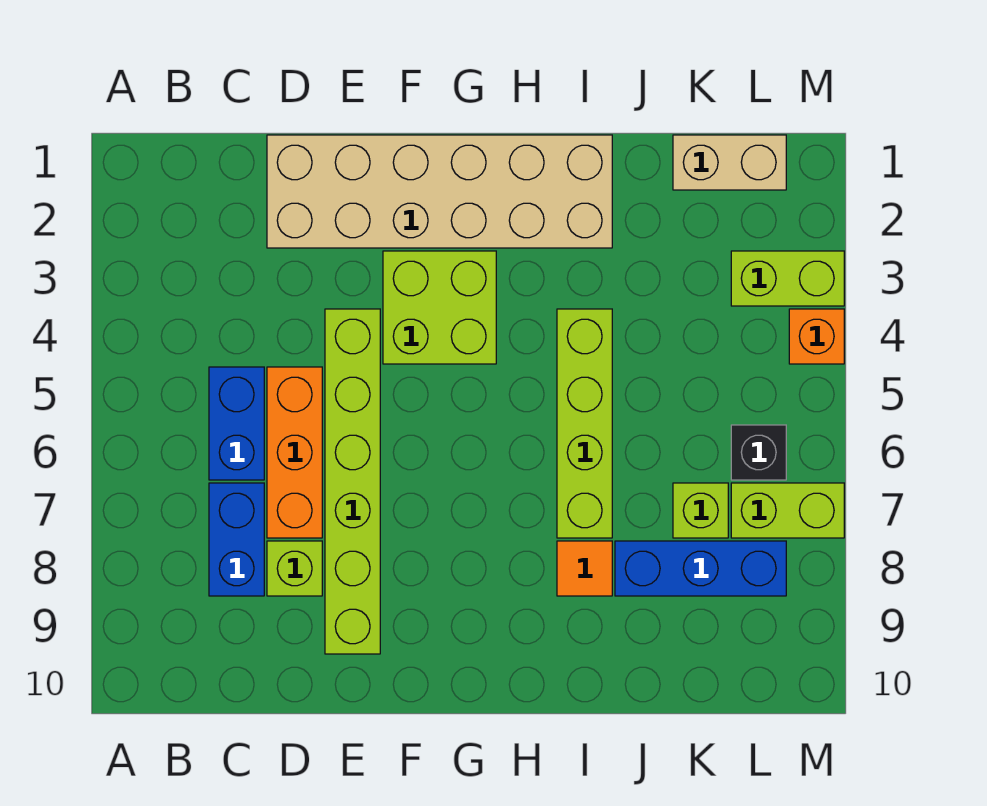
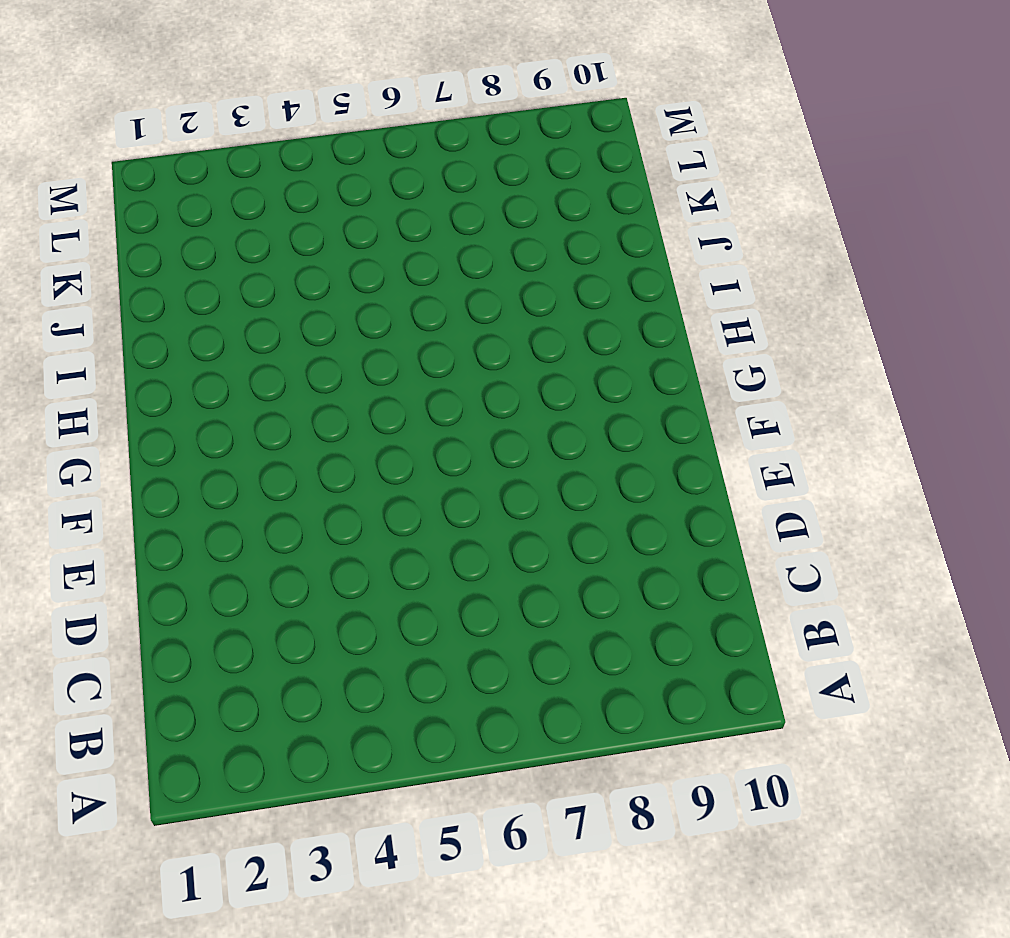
none -> blue brick C5:C6 level 1
none -> blue brick C7:C8 level 1
none -> tan brick D1:I2 level 1

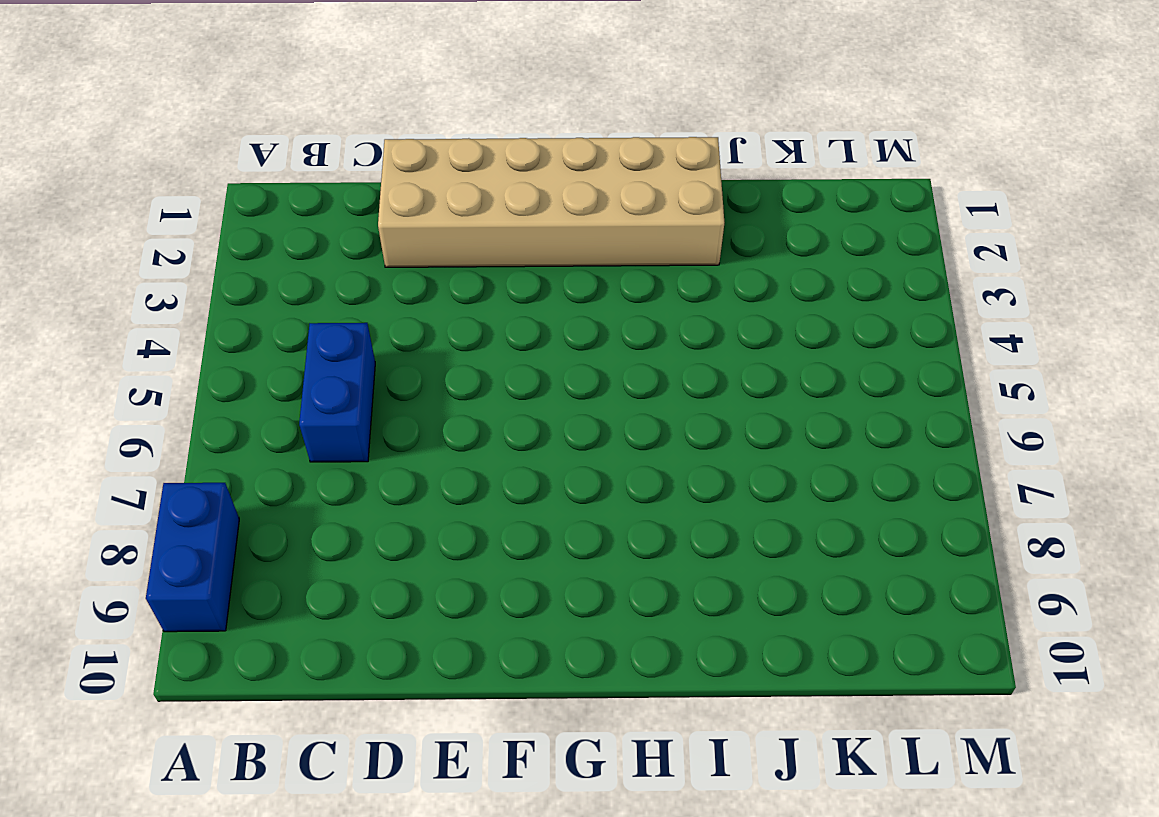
blue brick A8:A9 level 1 -> blue brick C7:C8 level 1
none -> orange brick D5:D7 level 1
none -> lime brick D8 level 1
none -> lime brick E4:E9 level 1

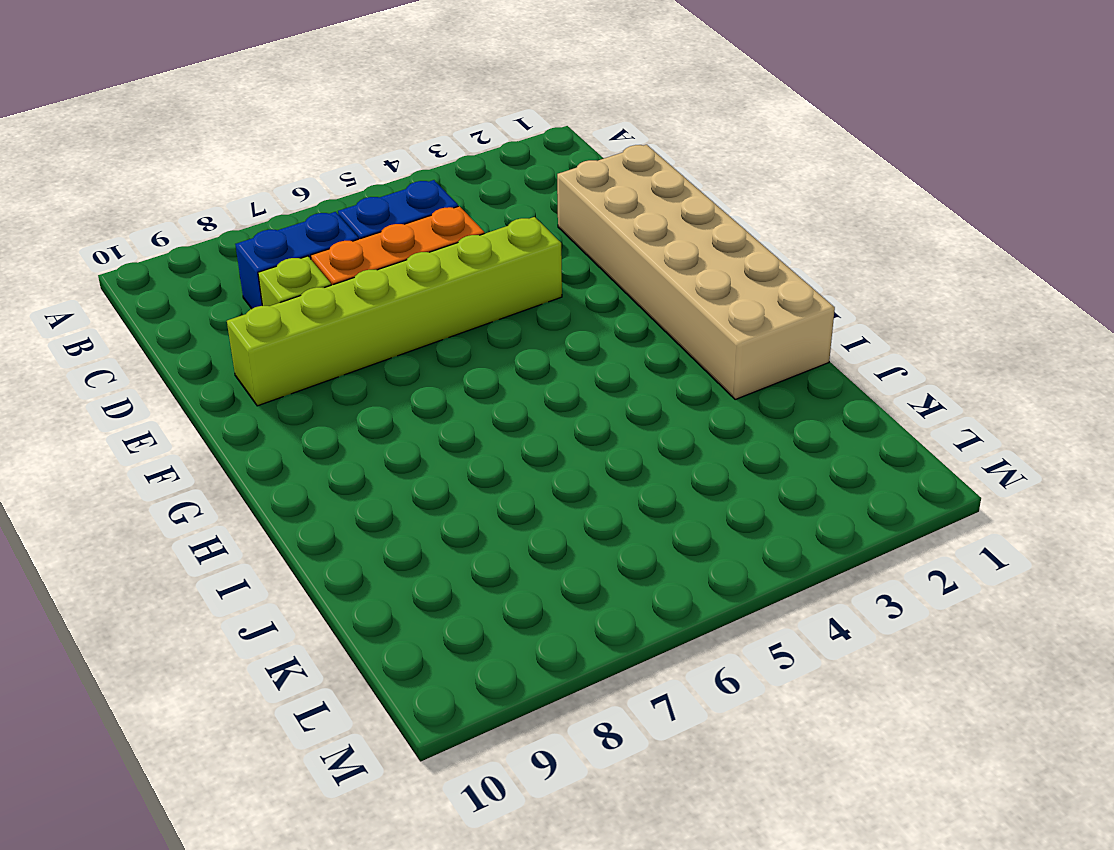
none -> lime brick F3:G4 level 1
none -> lime brick I4:I7 level 1
none -> orange tile I8 level 1

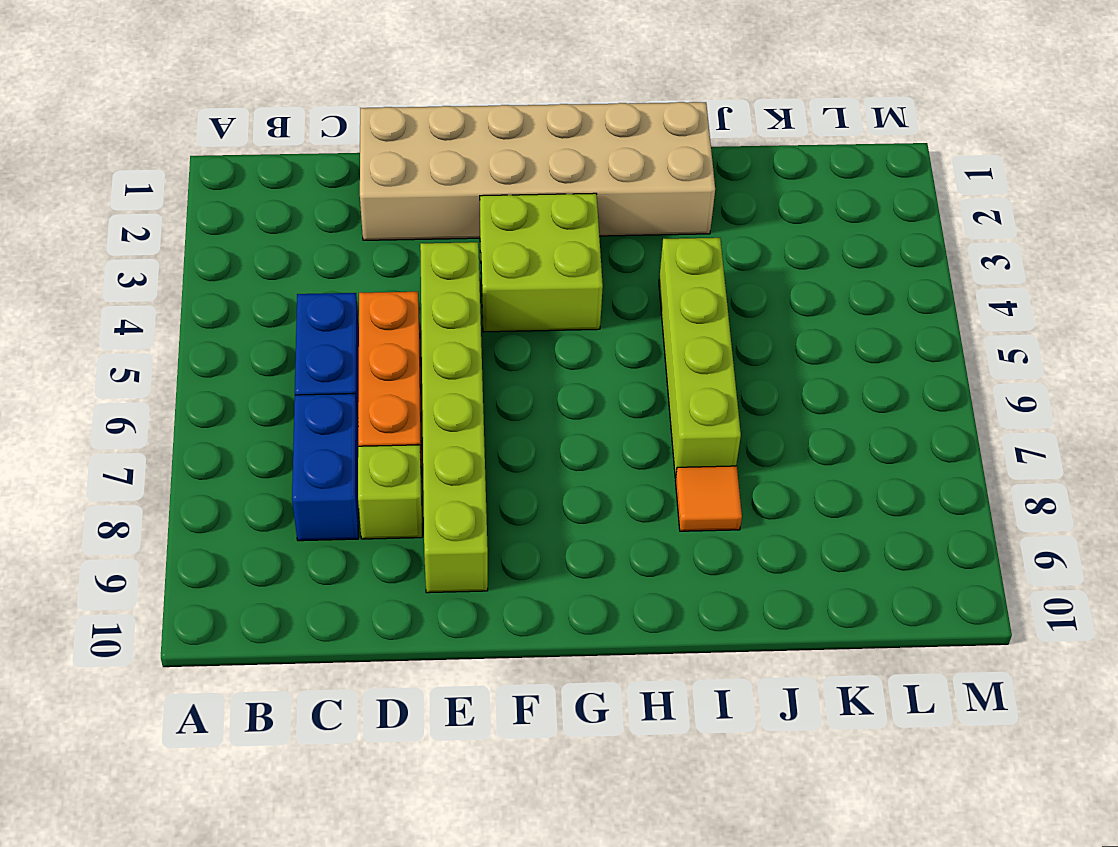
none -> blue brick J8:L8 level 1
none -> tan brick K1:L1 level 1
none -> lime brick K7 level 1

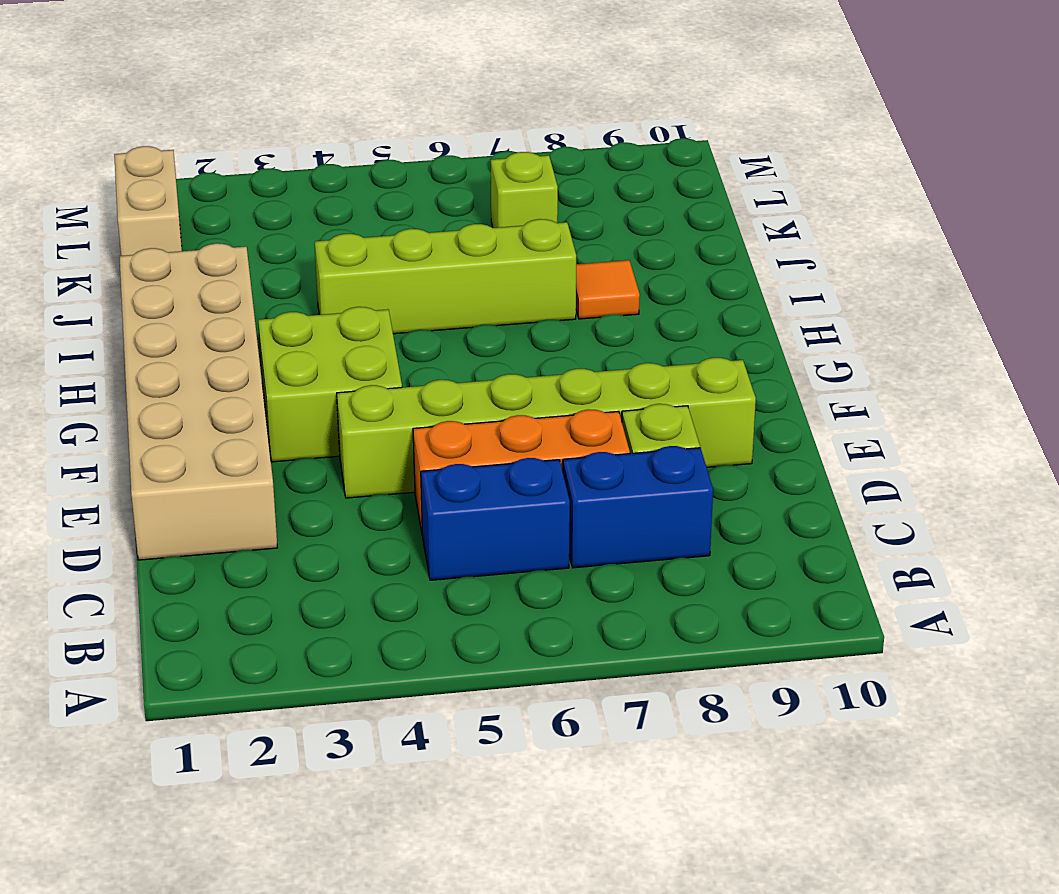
none -> blue brick J8:L8 level 1
none -> lime brick L3:M3 level 1
none -> black brick L6 level 1

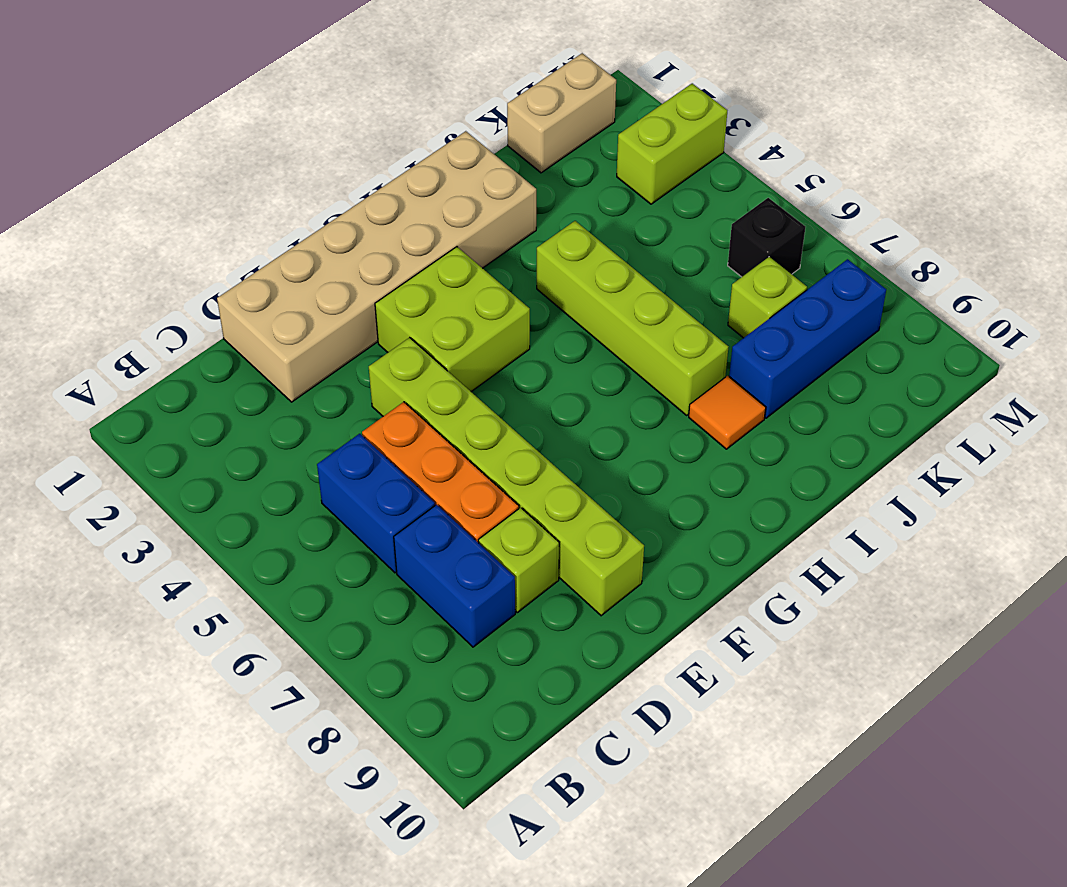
none -> lime brick L7:M7 level 1
none -> orange brick M4 level 1

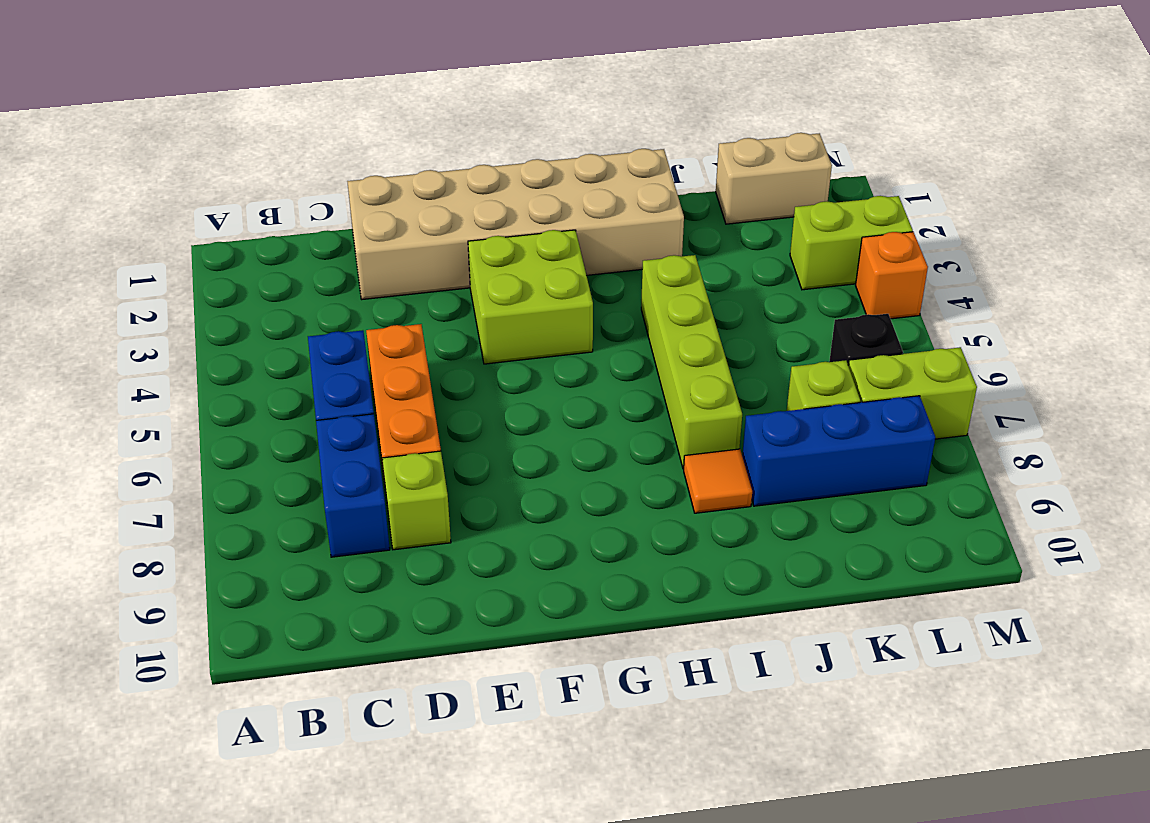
none -> lime brick E4:E9 level 1

